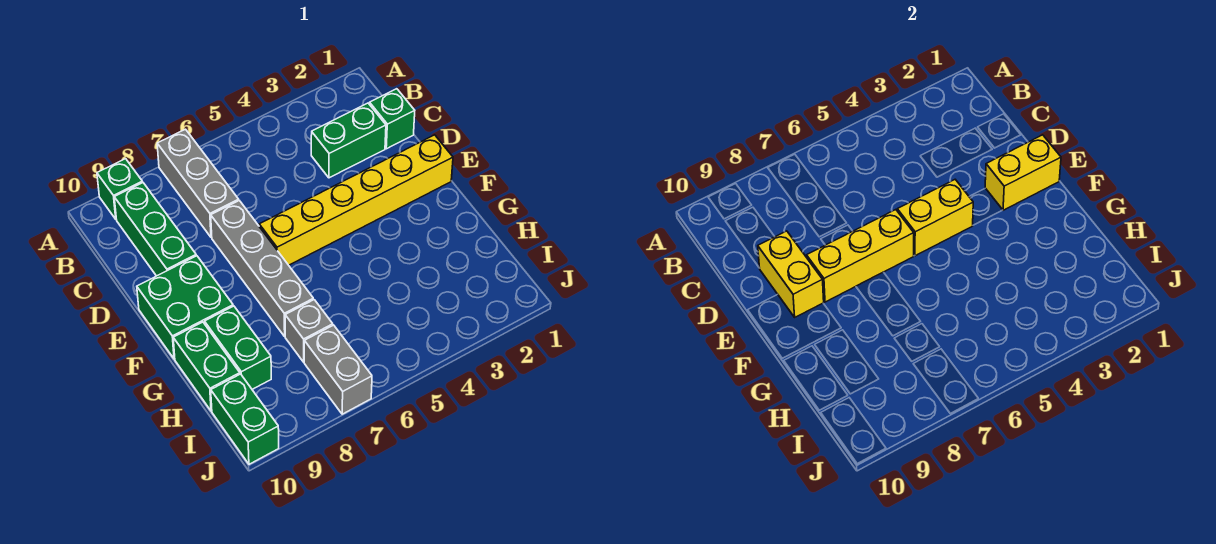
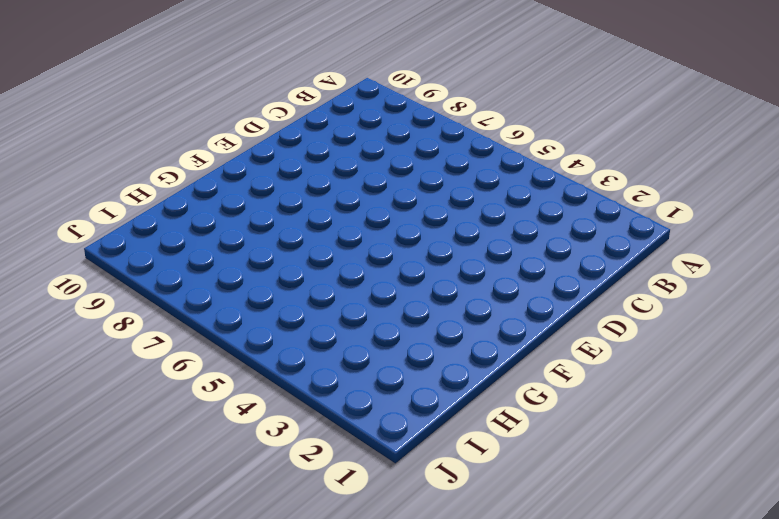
none -> grey brick A7:C7 level 1
none -> green brick A9 level 1
none -> green brick B9:D9 level 1

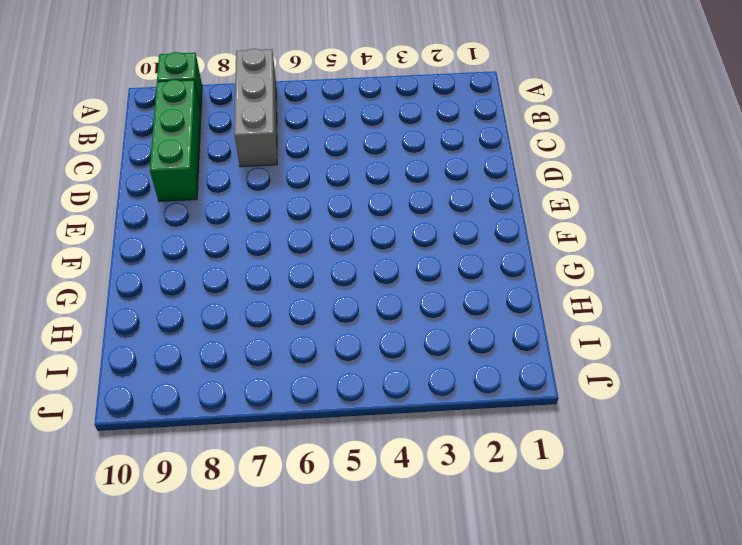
none -> green brick C1 level 1
none -> green brick C2:C3 level 1
none -> grey brick D7:G7 level 1

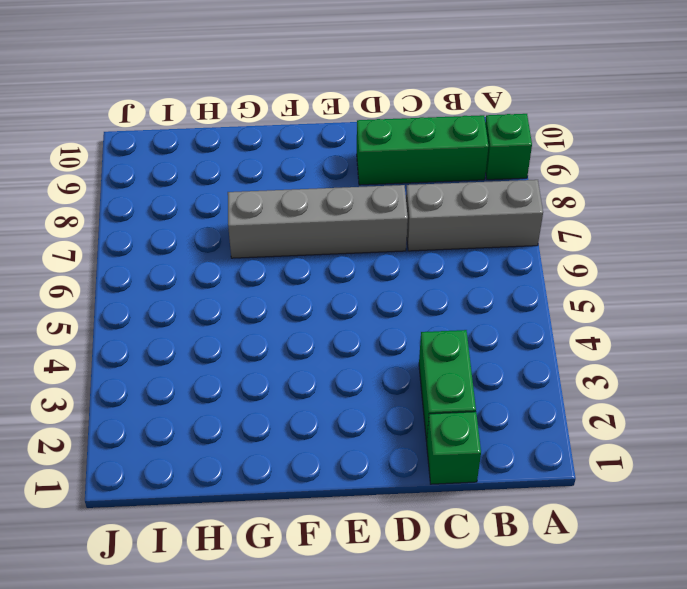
none -> yellow brick E1:E6 level 1
none -> green brick E9:F10 level 1
none -> green brick G9:H9 level 1

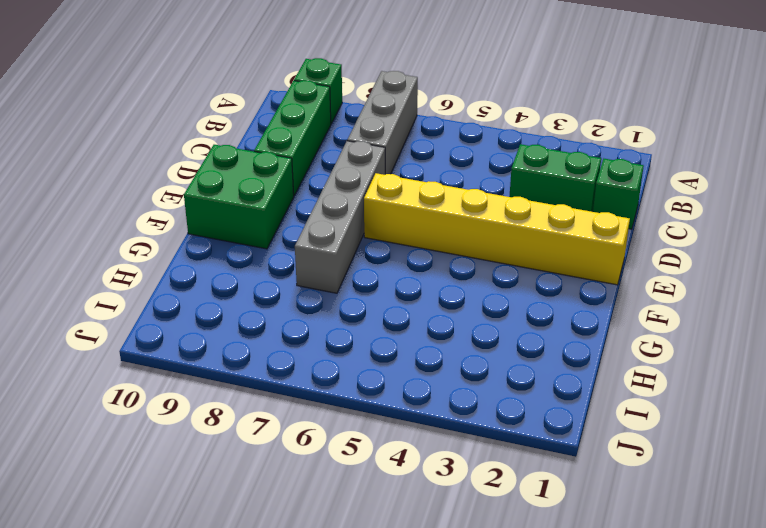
none -> green brick G9:H9 level 1
none -> green brick G10:H10 level 1
none -> grey brick H7 level 1

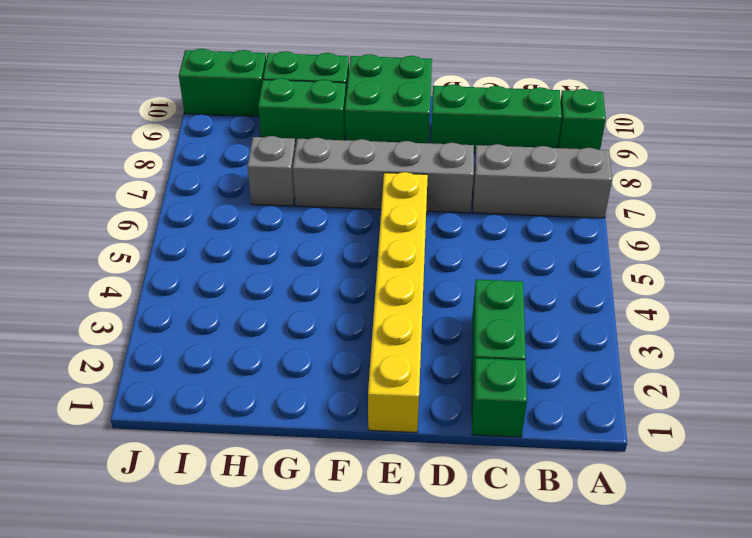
none -> grey brick I7:J7 level 1
none -> yellow brick D9:E9 level 2
none -> yellow brick E1:E2 level 2

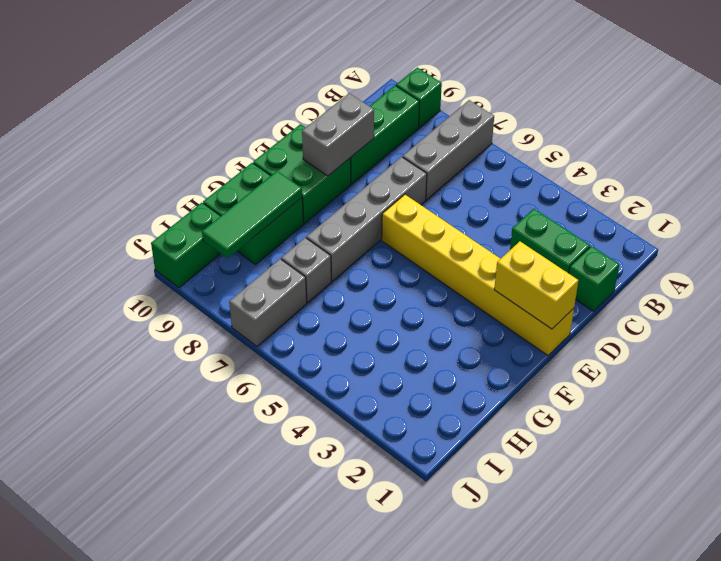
grey brick D9:E9 level 2 -> yellow brick D9:E9 level 2
green tile G9:I9 level 2 -> none
none -> yellow brick E4:E5 level 2
none -> yellow brick E6:E8 level 2

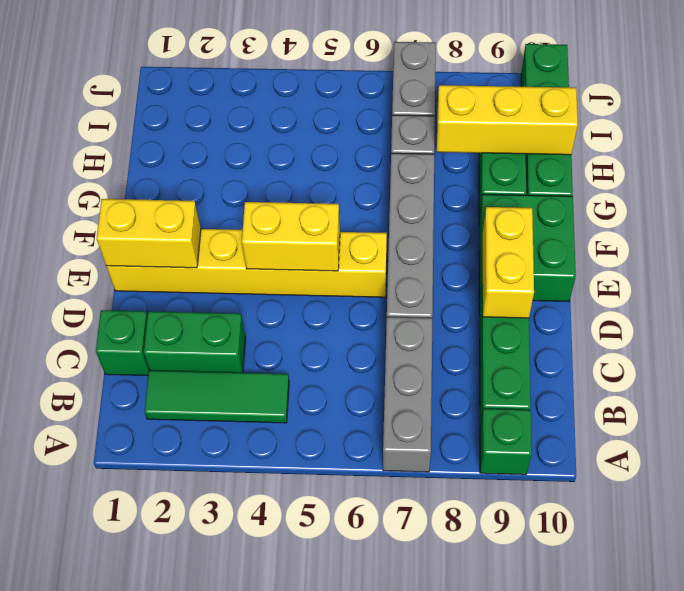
green tile B2:B4 level 1 -> none
yellow brick H8:H10 level 2 -> yellow brick E6:E8 level 2

